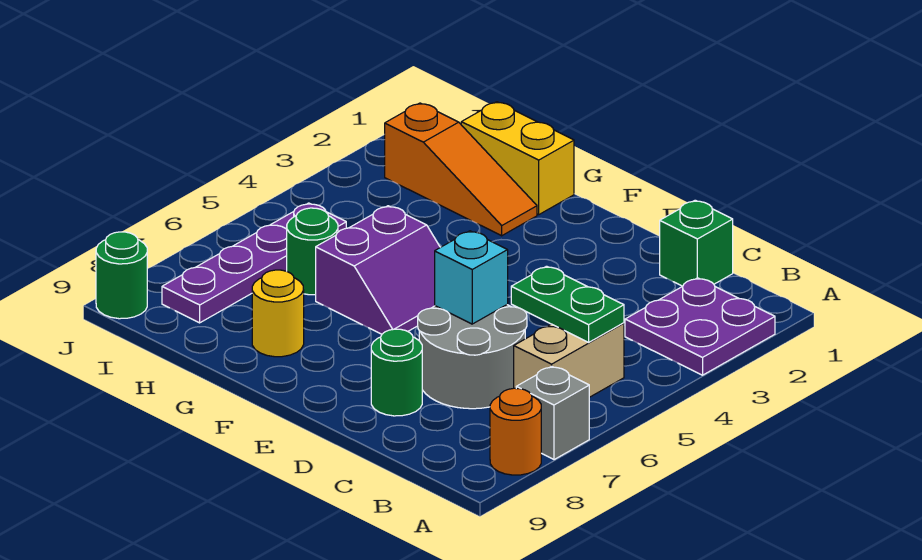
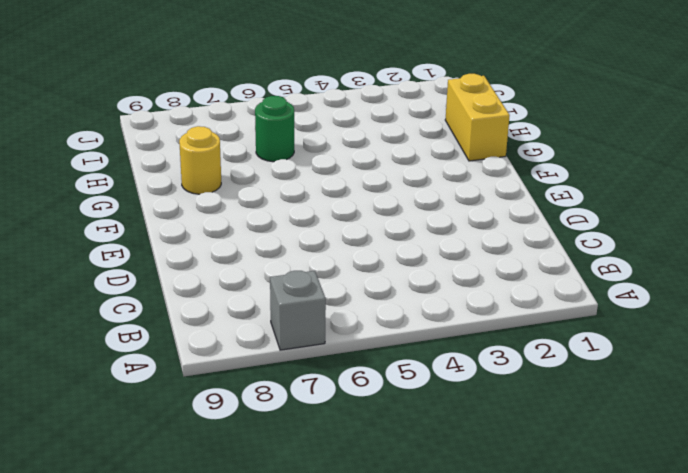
none -> purple plate A2:B3 level 1
none -> orange round brick A8 level 1
none -> tan brick B5:B6 level 1

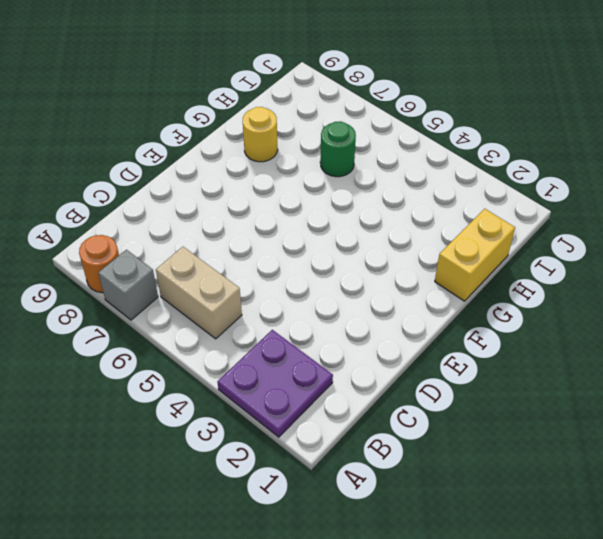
none -> green brick C1 level 1
none -> grey round brick C6:D7 level 1
none -> green round brick D8 level 1

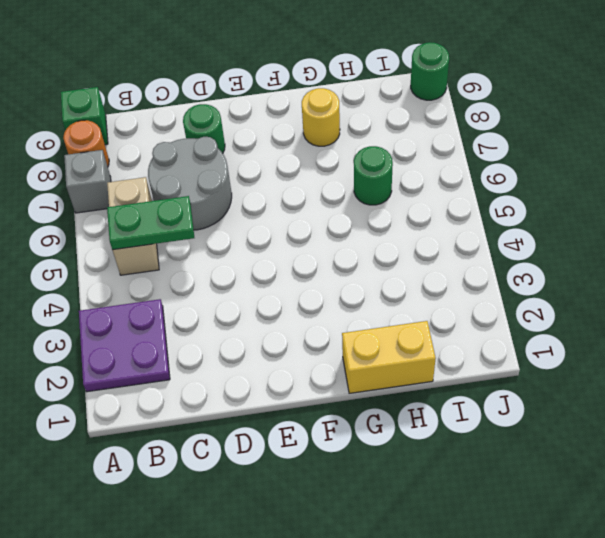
green brick A9 level 1 -> green brick C1 level 1
none -> purple slope F5:G6 level 1 top G
none -> orange slope G2:I2 level 1 top I
none -> purple plate I5:I8 level 1

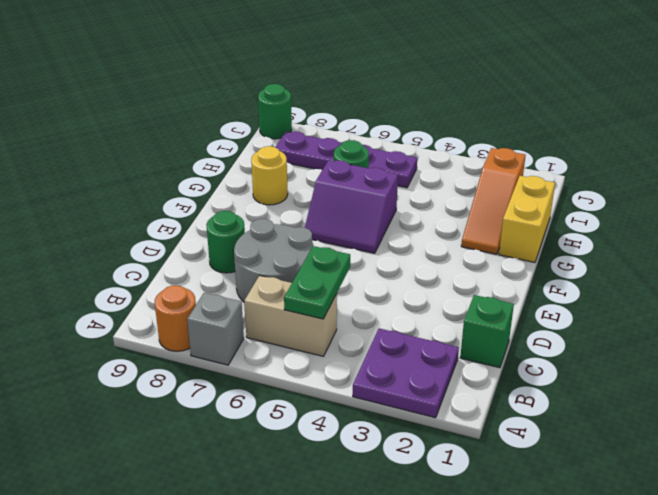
none -> cyan brick D6 level 2

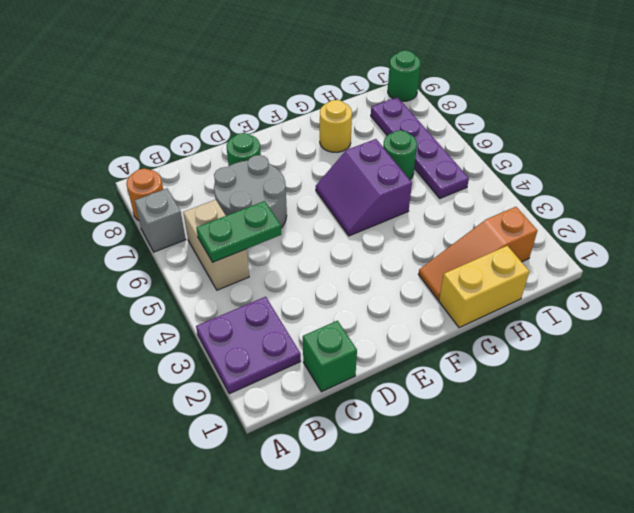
none -> cyan brick D6 level 2

